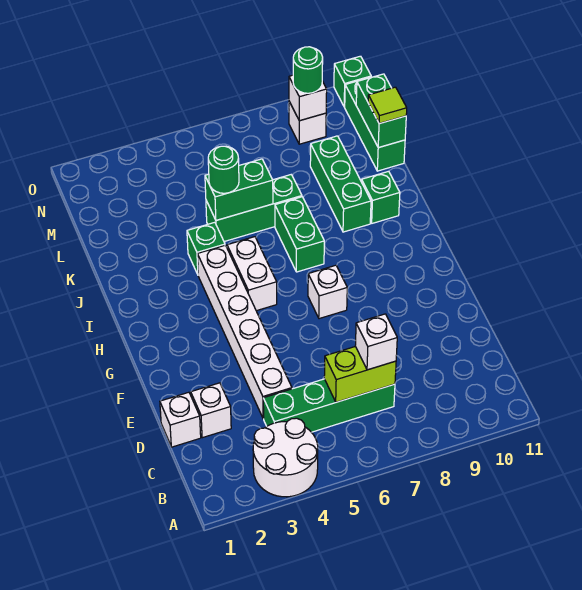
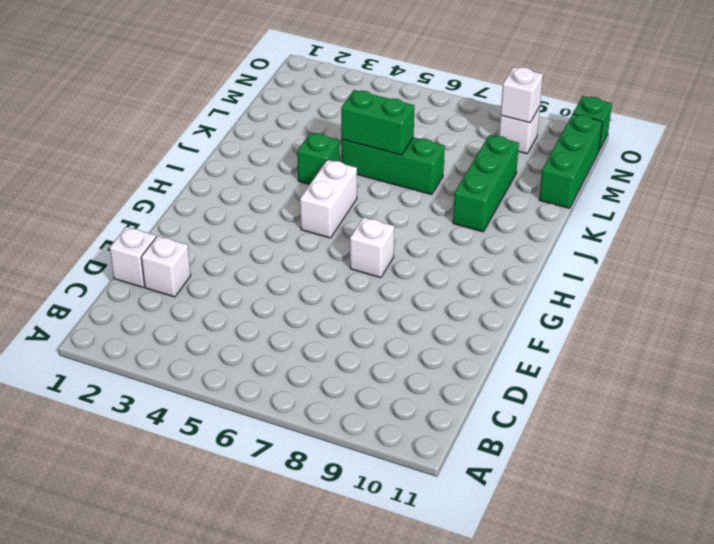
none -> white round brick A3:B4 level 1
none -> green brick C4:C7 level 1
none -> white brick D4:I4 level 1

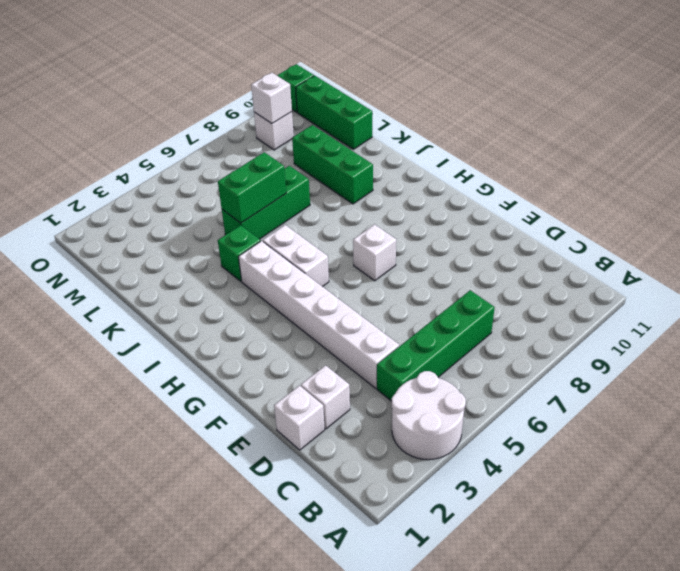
none -> green brick I7:J7 level 1
none -> green brick J10 level 1
none -> lime brick C6:C7 level 2

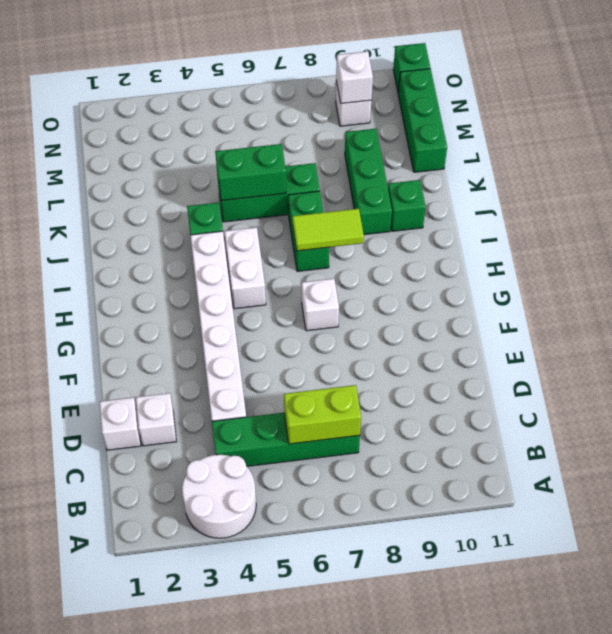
lime tile I7:I8 level 2 -> none
none -> green brick L11:M11 level 2
none -> white brick C7 level 3
none -> green round brick K5 level 3

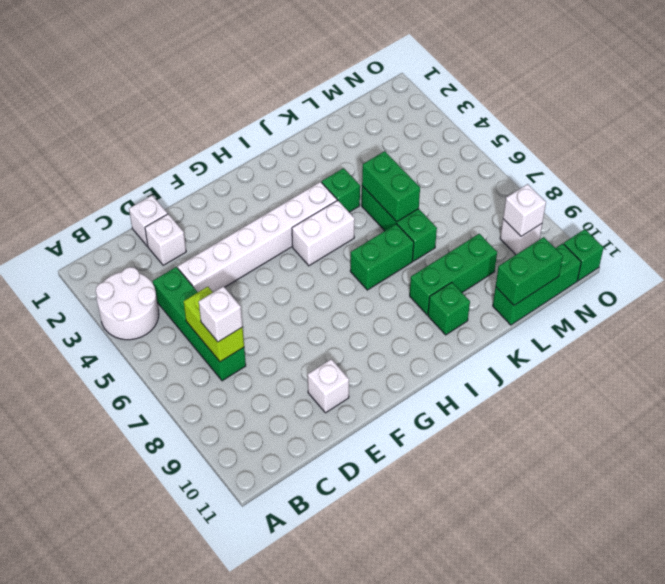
white brick E10 level 1 -> white brick G7 level 1
none -> green round brick K5 level 3
none -> lime tile L11 level 3
none -> green round brick N9 level 3

